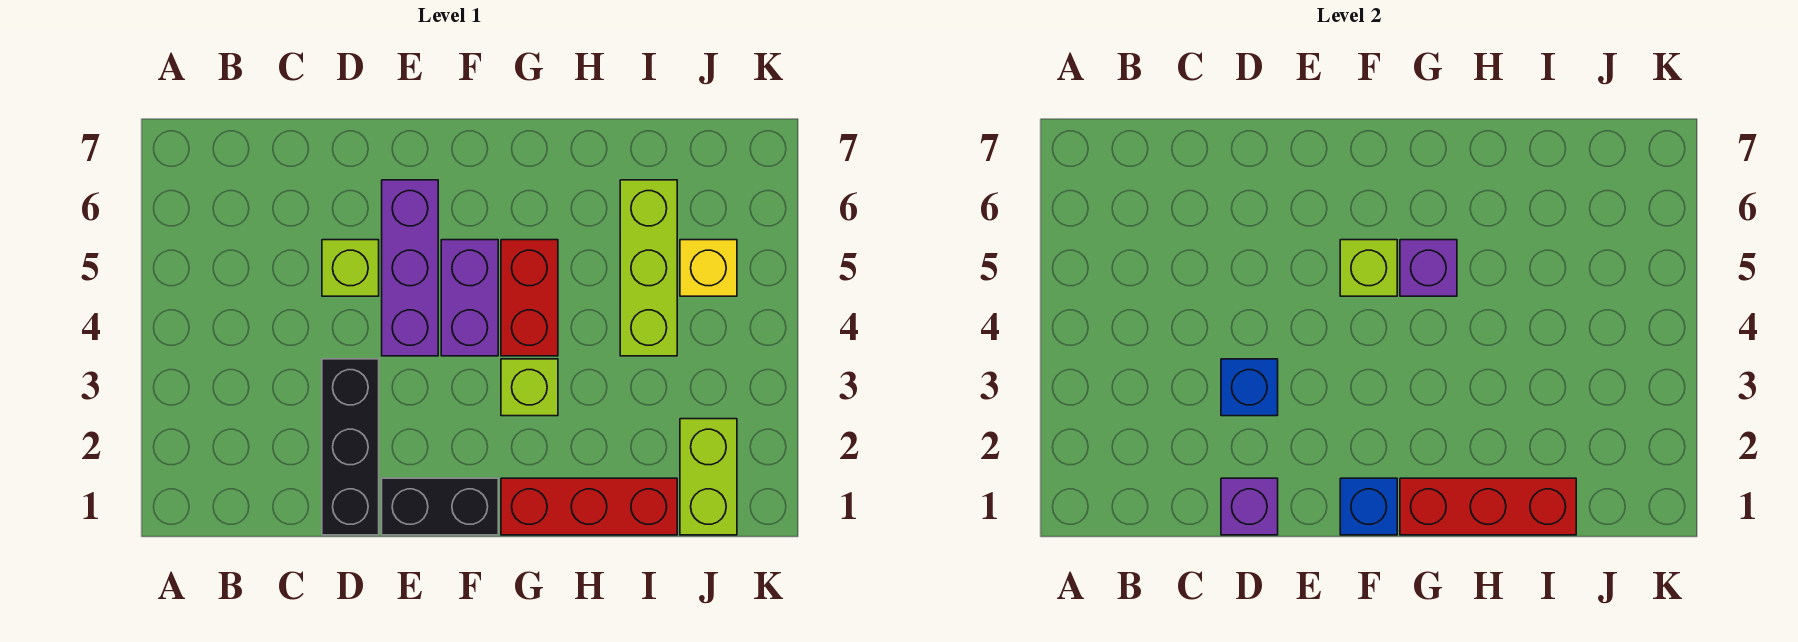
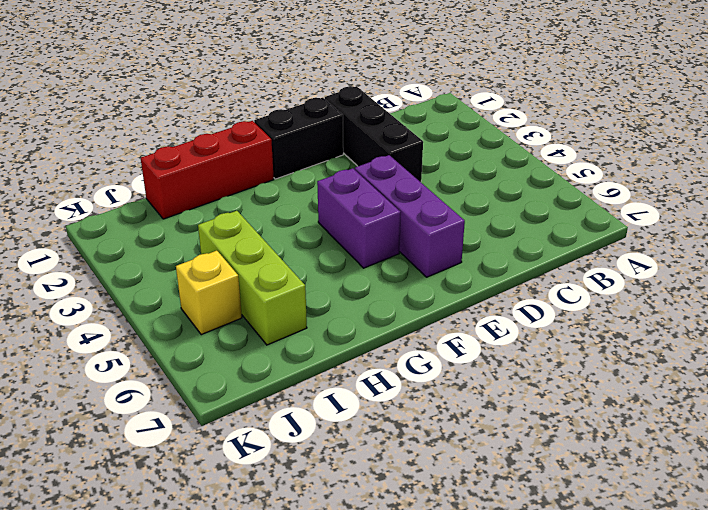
none -> lime brick D5 level 1
none -> lime brick G3 level 1
none -> red brick G4:G5 level 1

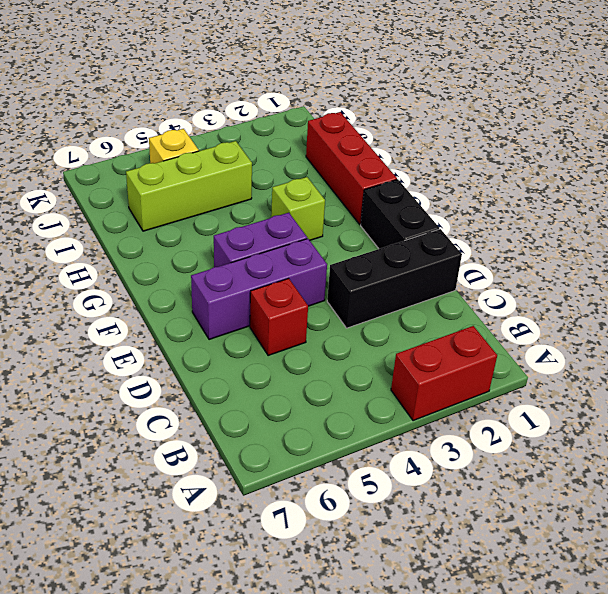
red brick A2:A3 level 1 -> red brick G4:G5 level 1
red brick D5 level 1 -> lime brick D5 level 1
none -> lime brick J1:J2 level 1
none -> purple brick D1 level 2
none -> blue brick D3 level 2

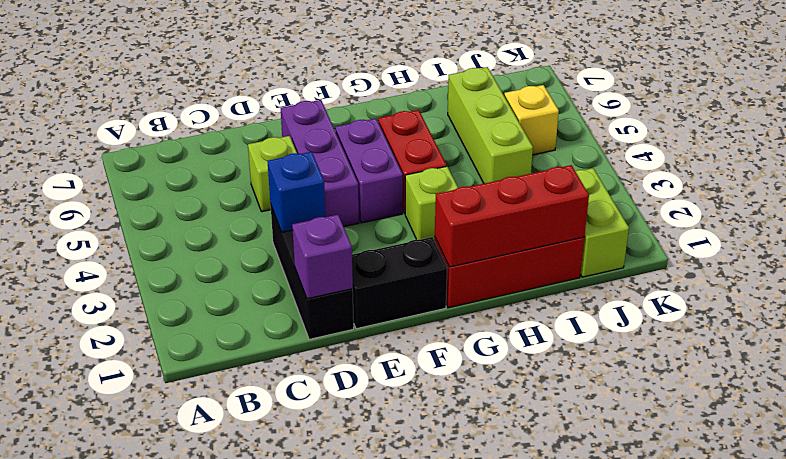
none -> blue brick F1 level 2
none -> lime brick F5 level 2
none -> purple brick G5 level 2

